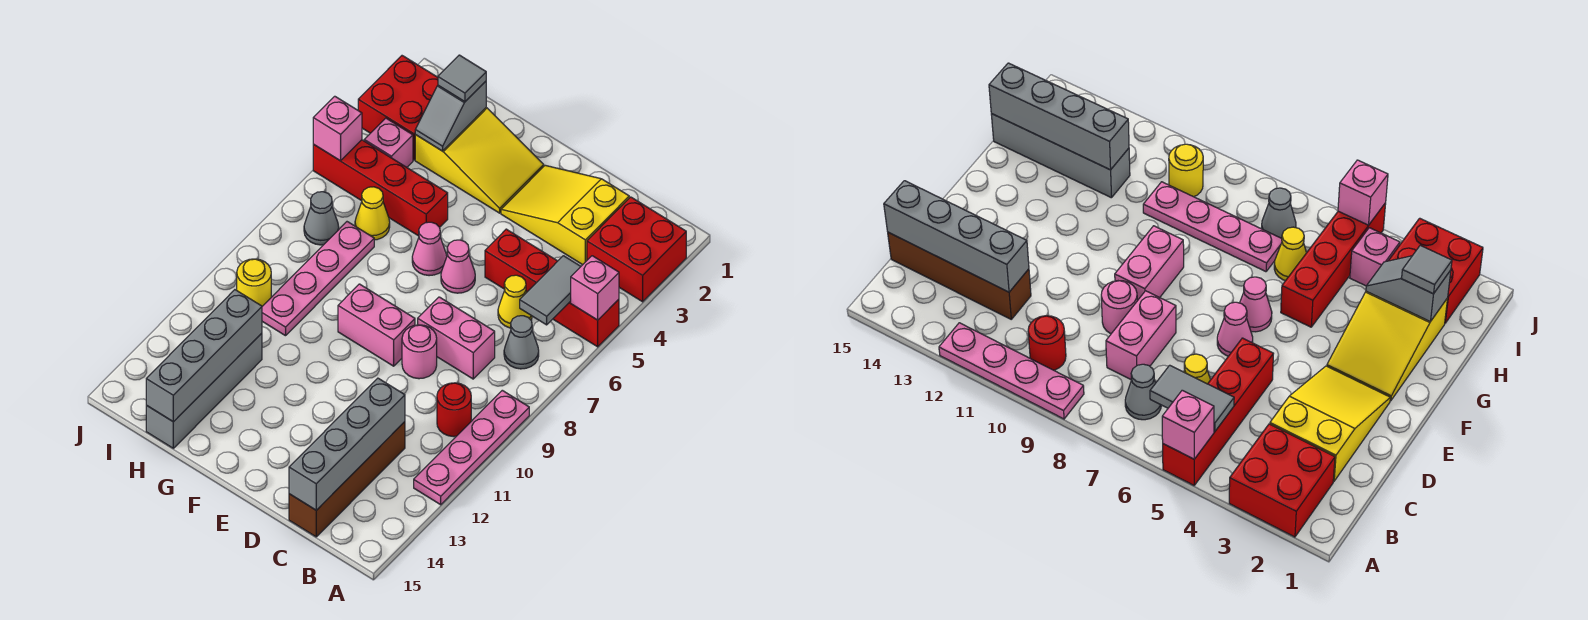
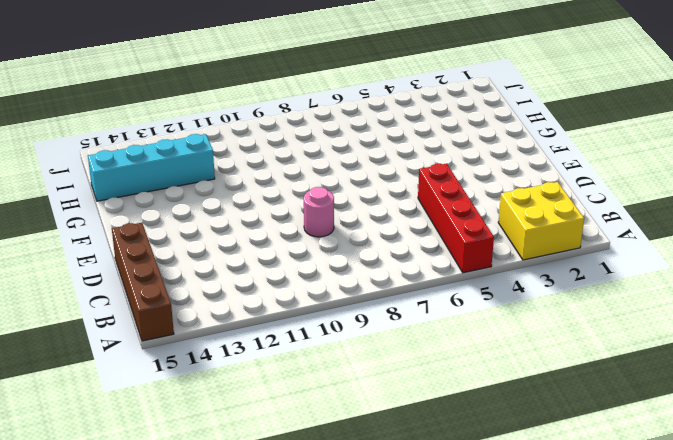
yellow brick A2:B3 level 1 -> red brick A2:B3 level 1
brown brick A15:D15 level 1 -> brown brick C12:C15 level 1
cyan brick H12:H15 level 1 -> grey brick H12:H15 level 1
none -> pink plate A9:A12 level 1
none -> grey cone B7 level 1
none -> red round brick B10 level 1

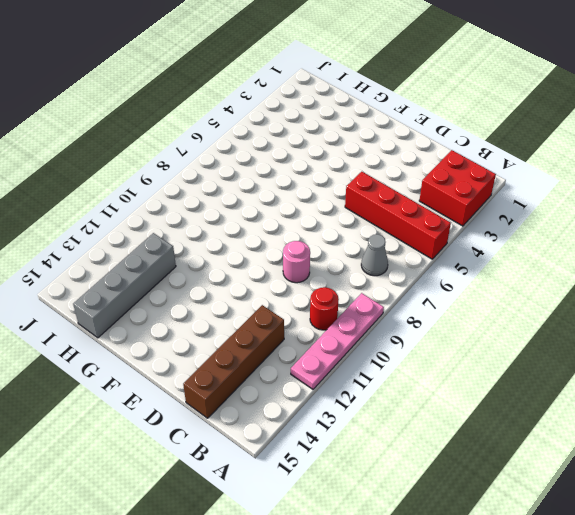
none -> yellow slope C2:E3 level 1 top C
none -> yellow cone C6 level 1
none -> pink brick C8:D8 level 1

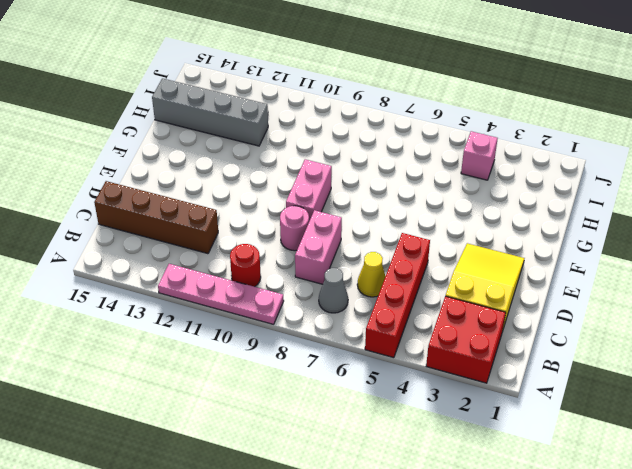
none -> pink cone E6 level 1
none -> yellow slope F2:H3 level 1 top H
none -> pink cone F6 level 1

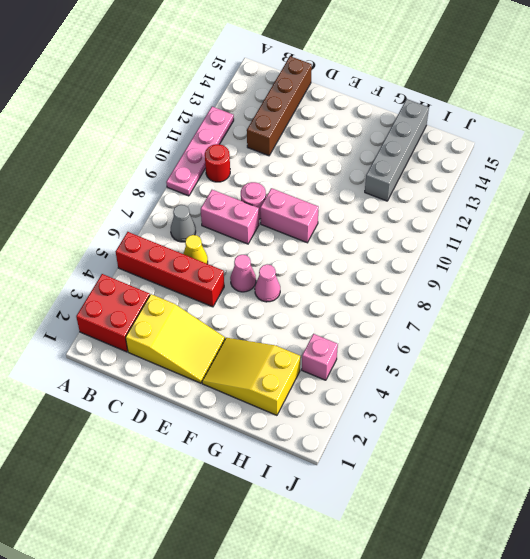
none -> red brick G5:J5 level 1
none -> yellow cone H6 level 1
none -> pink plate H7:H10 level 1

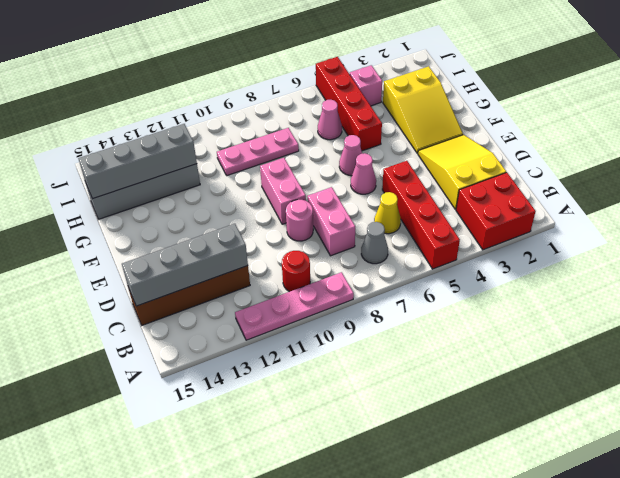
pink cone H6 level 1 -> yellow cone H6 level 1
pink plate H8:H10 level 1 -> pink plate H7:H10 level 1
none -> red brick I2:J3 level 1
none -> grey cone I7 level 1
none -> yellow round brick I10 level 1

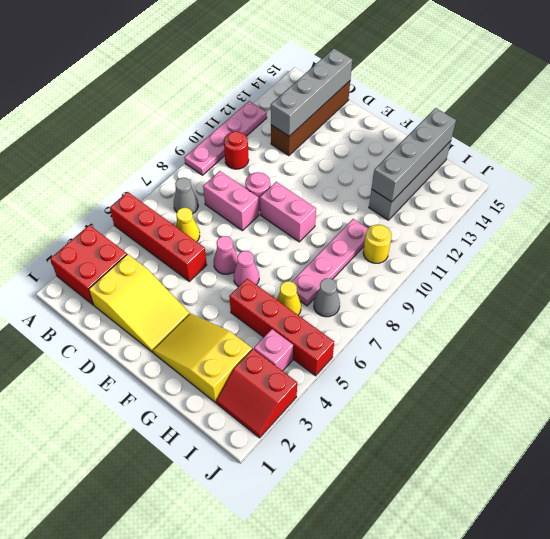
red slope I2:J3 level 1 top 3 -> red brick I2:J3 level 1
none -> pink brick A5 level 2
none -> grey tile B5:B6 level 2
none -> grey slope H2:H3 level 2 top 2

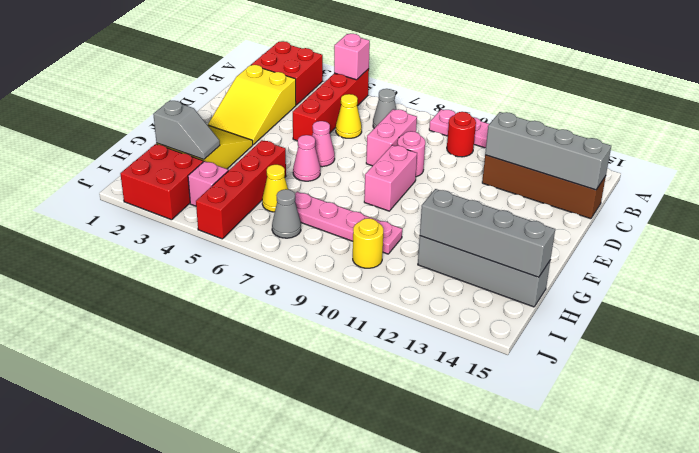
none -> grey tile B5:B6 level 2
none -> pink brick J5 level 2
none -> grey tile H2 level 3

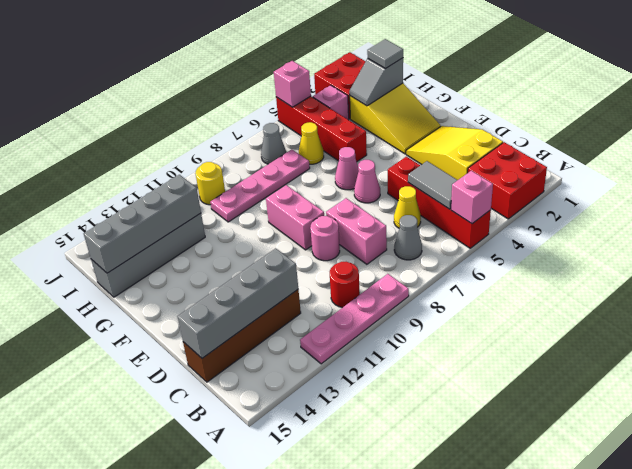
grey tile B5:C5 level 2 -> grey tile B5:B6 level 2

